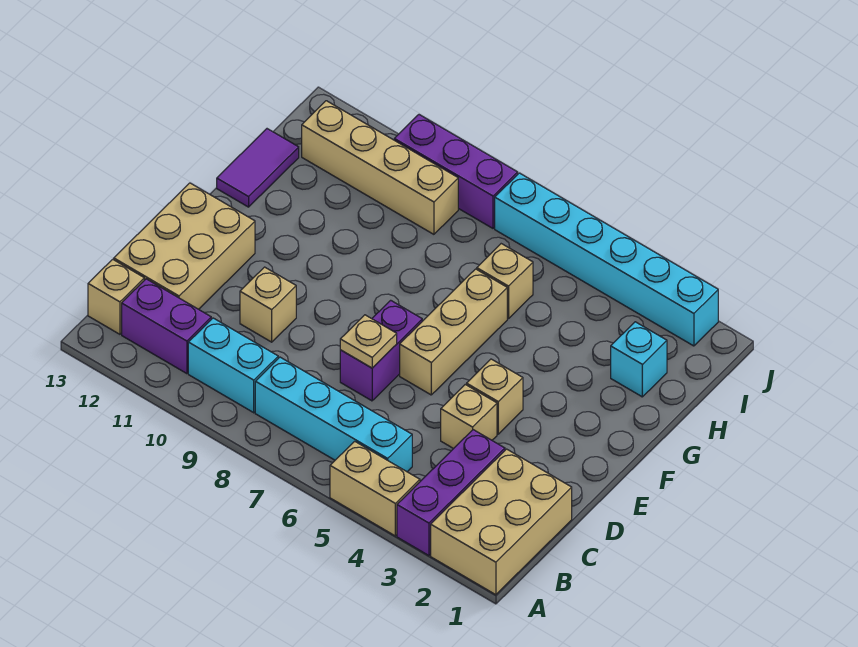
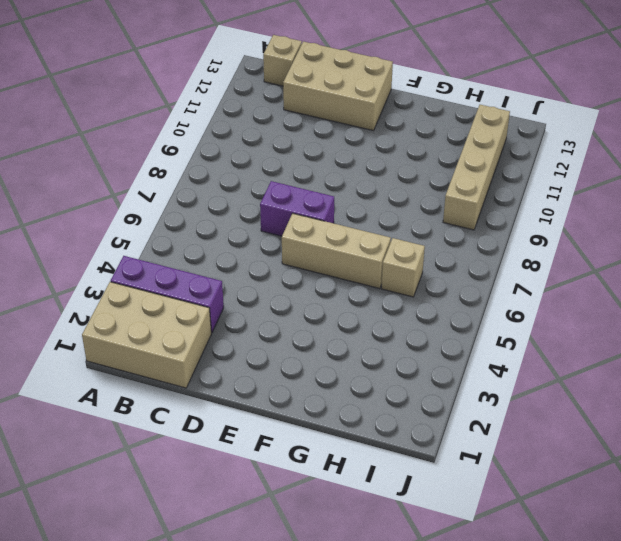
none -> tan brick A4:A5 level 1
none -> cyan brick B5:B8 level 1
none -> cyan brick B9:B10 level 1

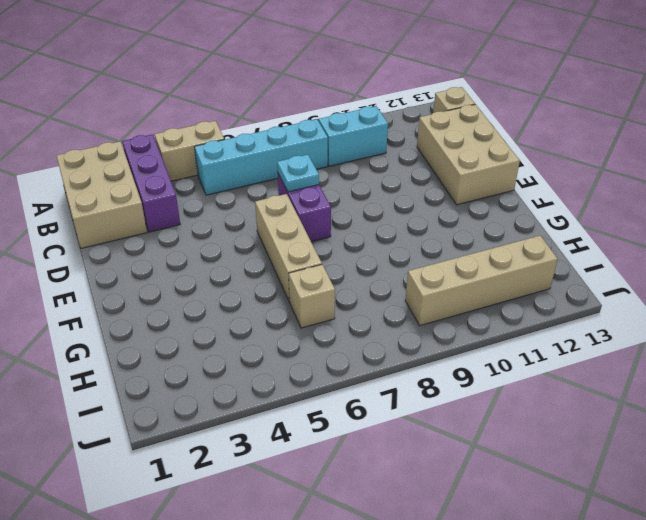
cyan plate D7 level 2 -> tan plate D7 level 2
none -> purple brick B11:B12 level 1
none -> tan brick D4 level 1
none -> tan brick D10 level 1

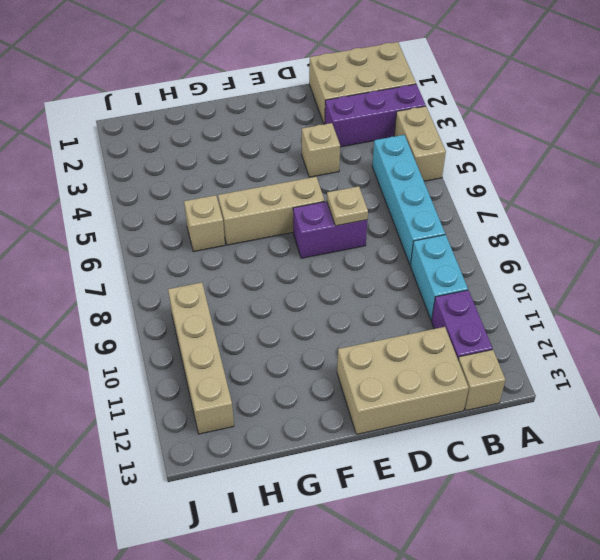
none -> tan brick D10 level 1
none -> tan brick E4 level 1
none -> purple tile G13:H13 level 1

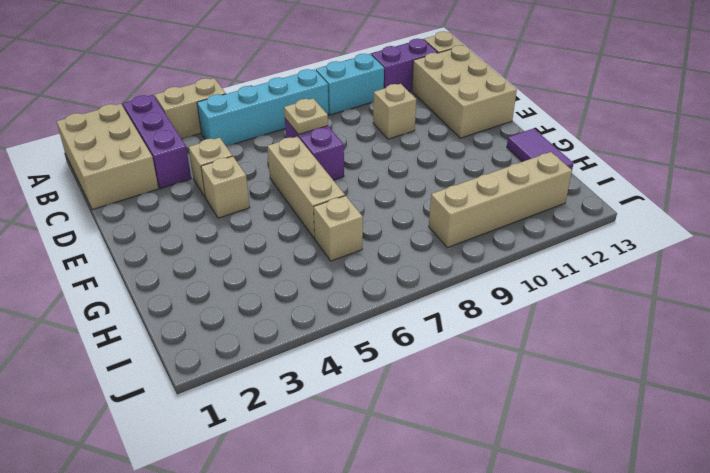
none -> cyan brick H2 level 1
none -> cyan brick J2:J7 level 1
none -> purple brick J8:J10 level 1

